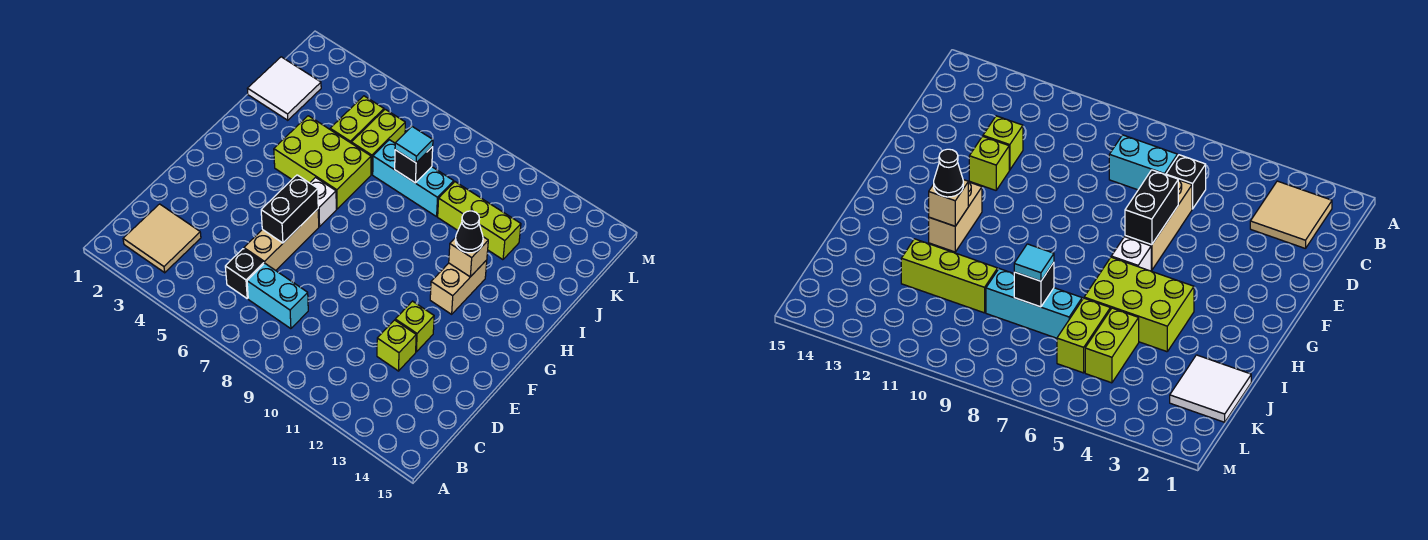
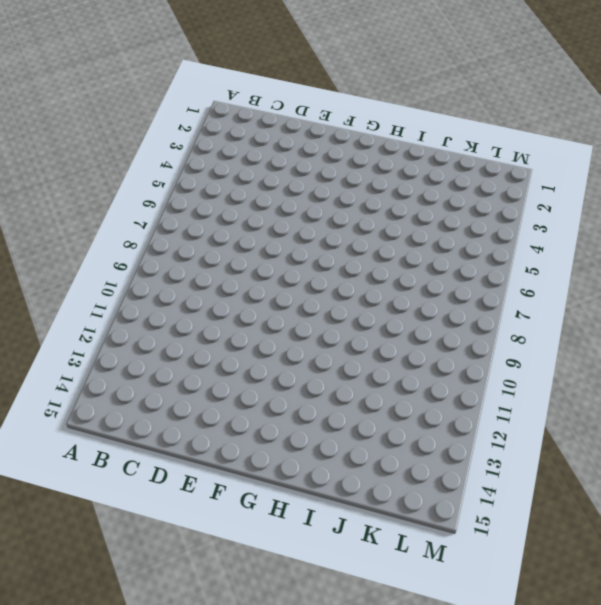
none -> tan tile B2:C3 level 1
none -> black brick C6 level 1
none -> cyan brick C7:C8 level 1

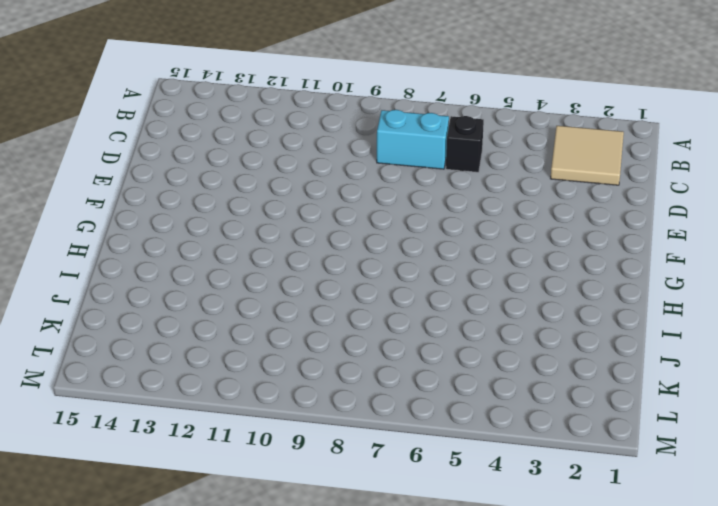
none -> tan brick D6:F6 level 1
none -> lime brick D12 level 1
none -> lime brick E12 level 1

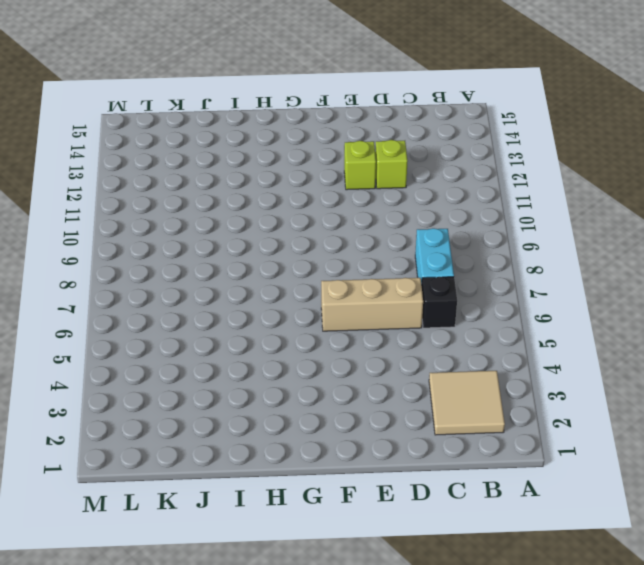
none -> white brick G6 level 1
none -> tan brick G12:H12 level 1
none -> lime brick H4:I6 level 1

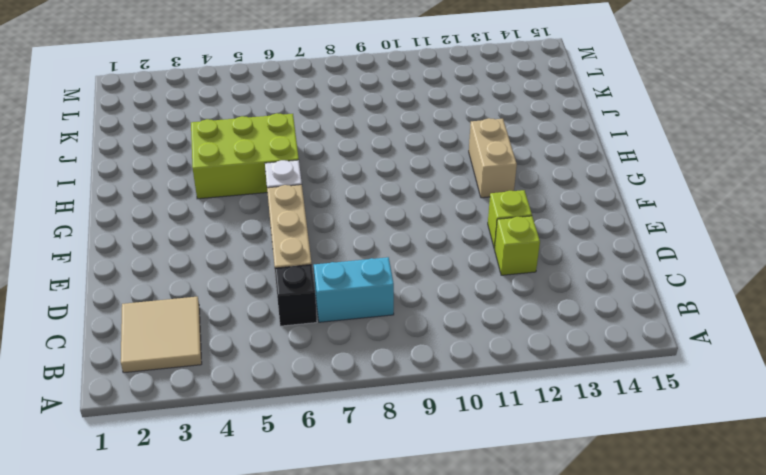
none -> white tile J1:K2 level 1
none -> lime brick J5:K5 level 1
none -> lime brick J6:K6 level 1

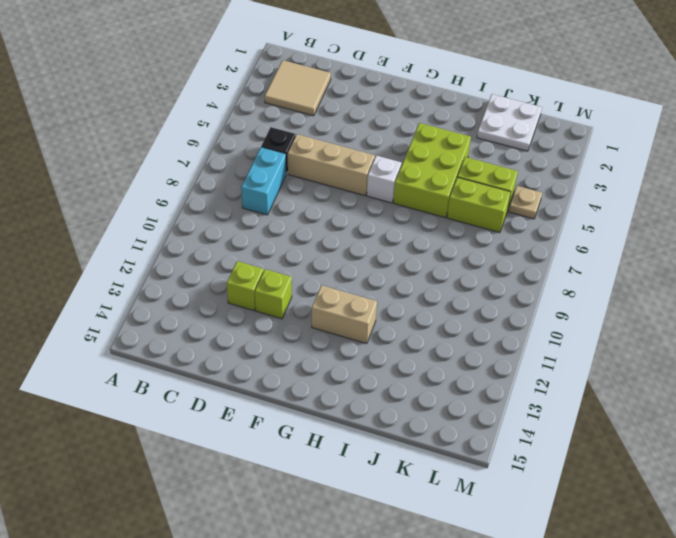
white plate J1:K2 level 1 -> white tile J1:K2 level 1
tan plate L5 level 1 -> none
none -> cyan brick J7:J9 level 1
none -> lime brick J10:J12 level 1
none -> black brick E6:F6 level 2

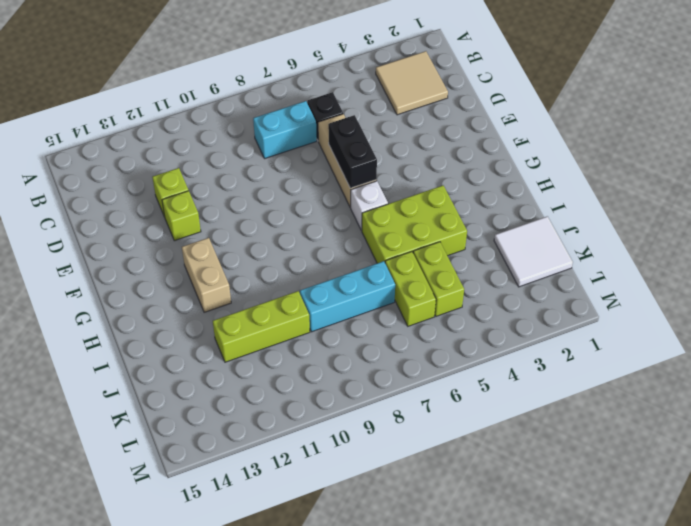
none -> tan brick H12 level 2
none -> black brick J8 level 2
none -> black cone H12 level 3

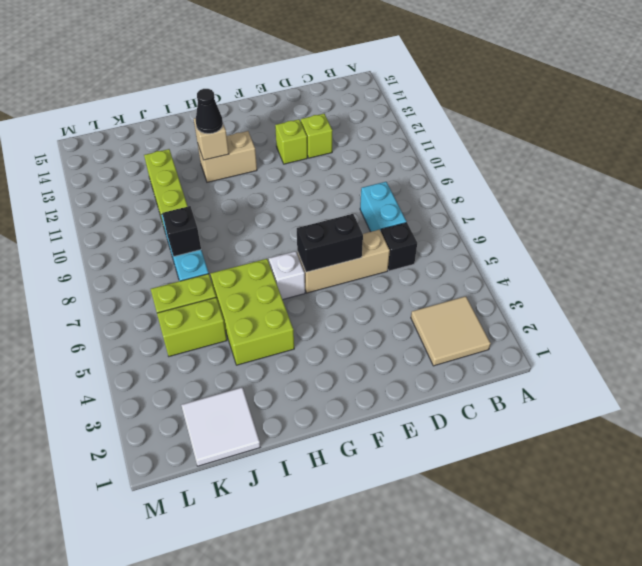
none -> cyan tile J8 level 3

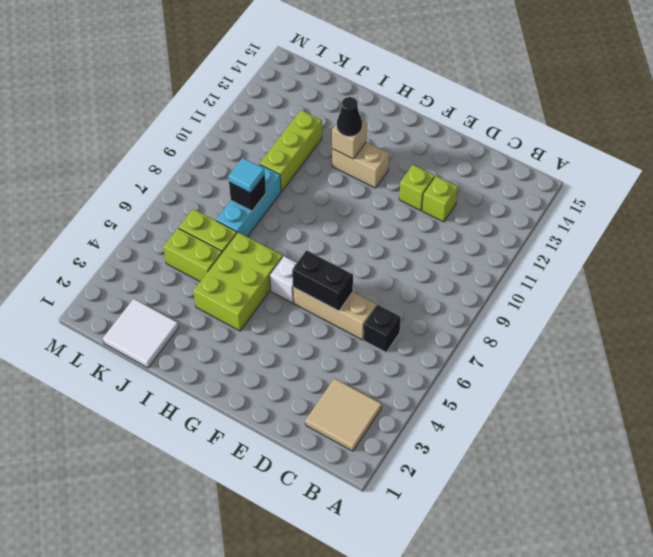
none -> cyan brick C7:C8 level 1

